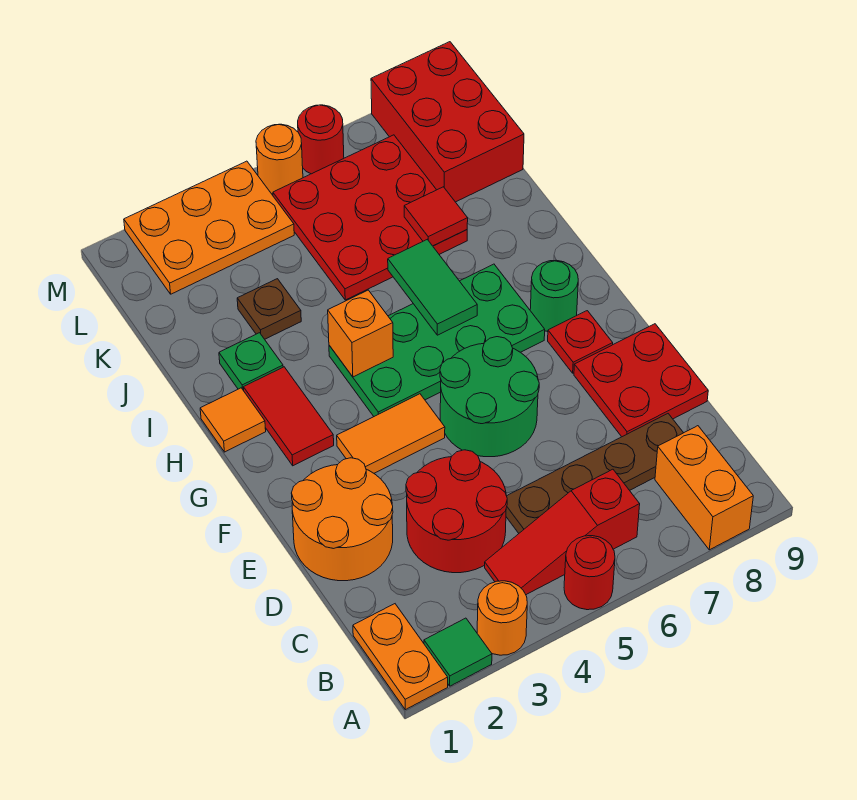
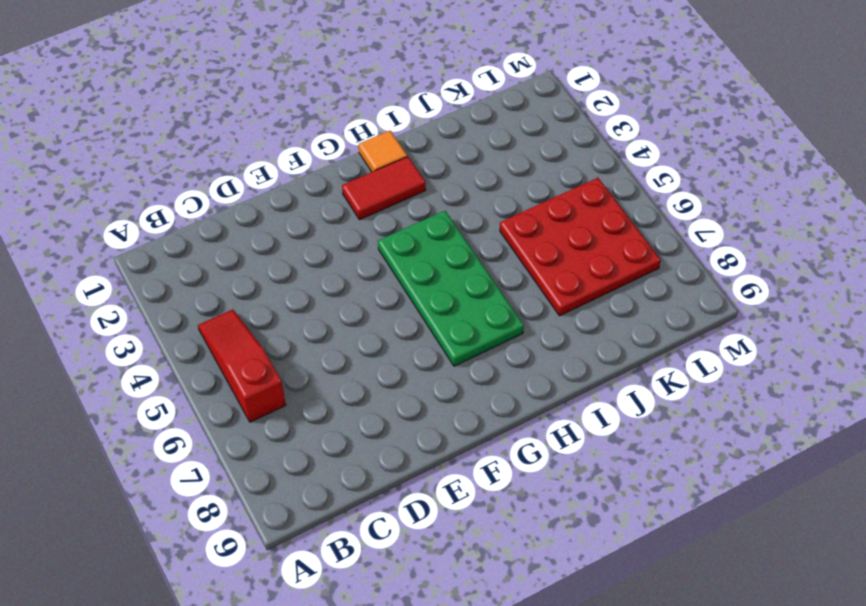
none -> orange plate A1:B1 level 1
none -> green tile A2 level 1
none -> orange round brick A3 level 1

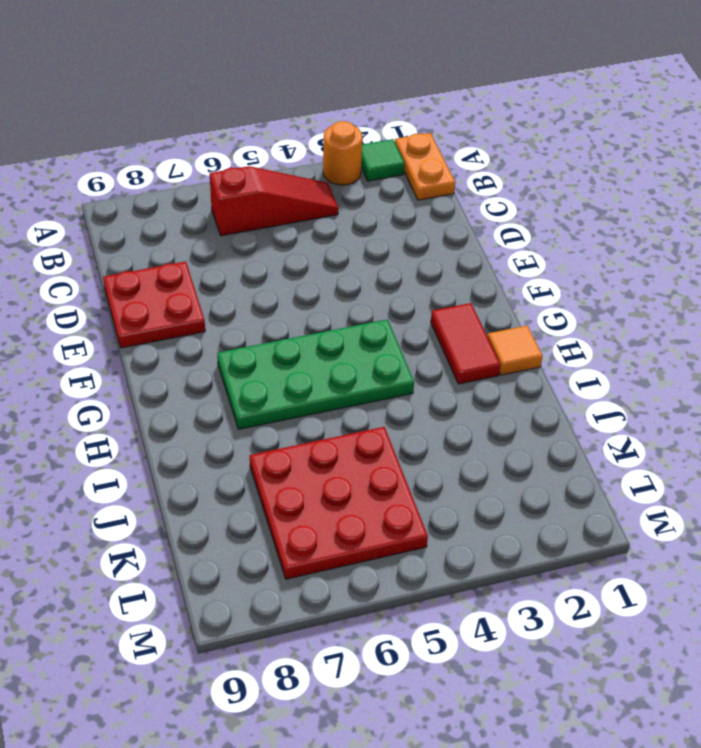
none -> red round brick A5 level 1
none -> orange brick A8:B8 level 1
none -> red round brick C3:D4 level 1

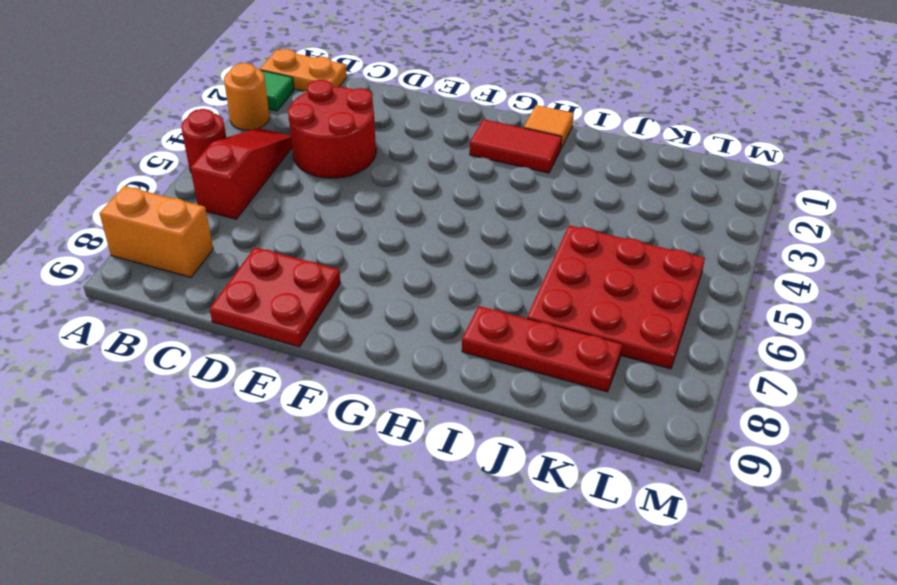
red plate I8:K8 level 1 -> red brick K8:M9 level 1
none -> brown plate C5:C8 level 1
none -> orange round brick D1:E2 level 1
none -> green round brick E5:F6 level 1

